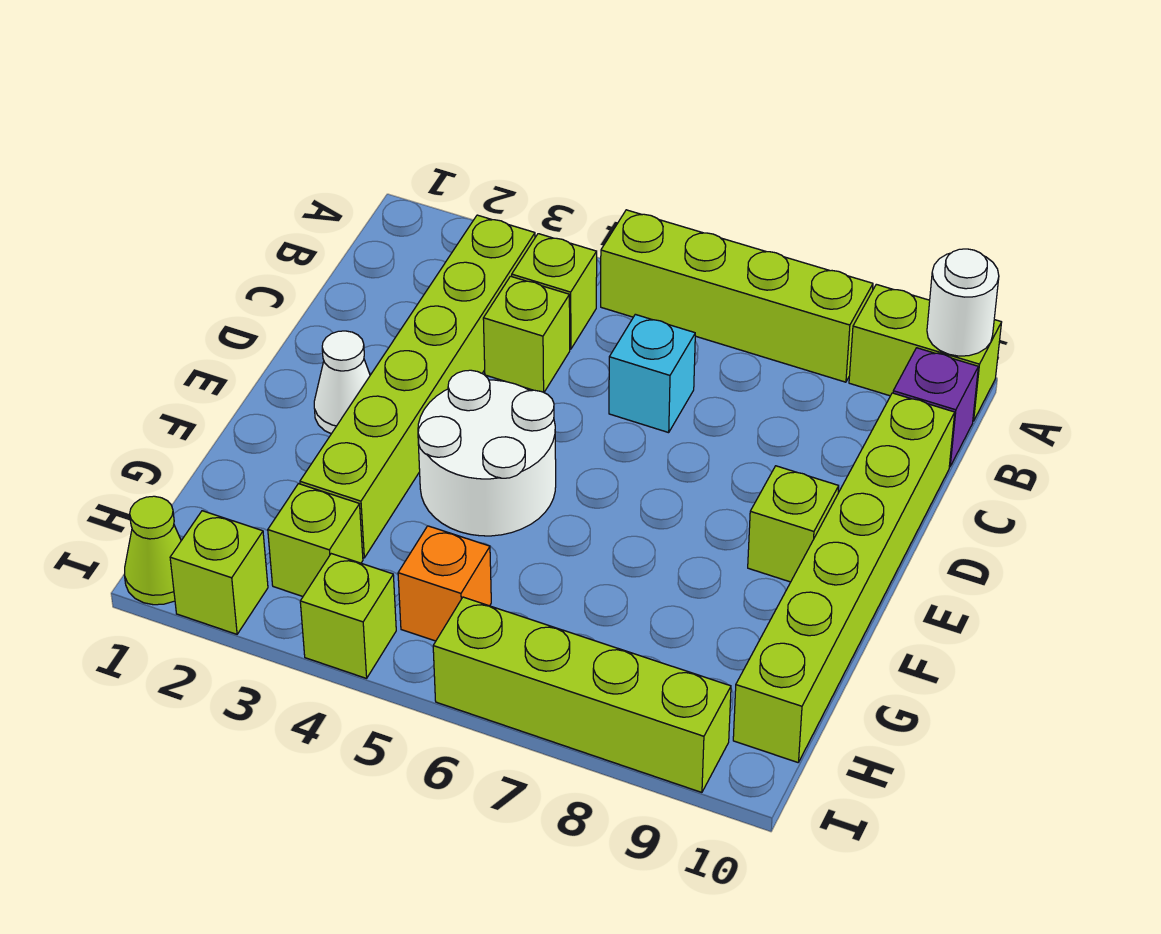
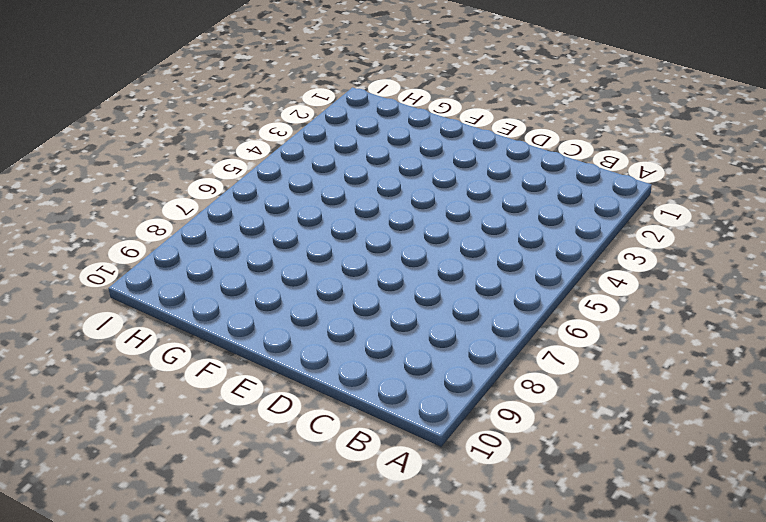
none -> lime brick A5:A8 level 1
none -> lime brick A9:A10 level 1
none -> lime brick B3:G3 level 1

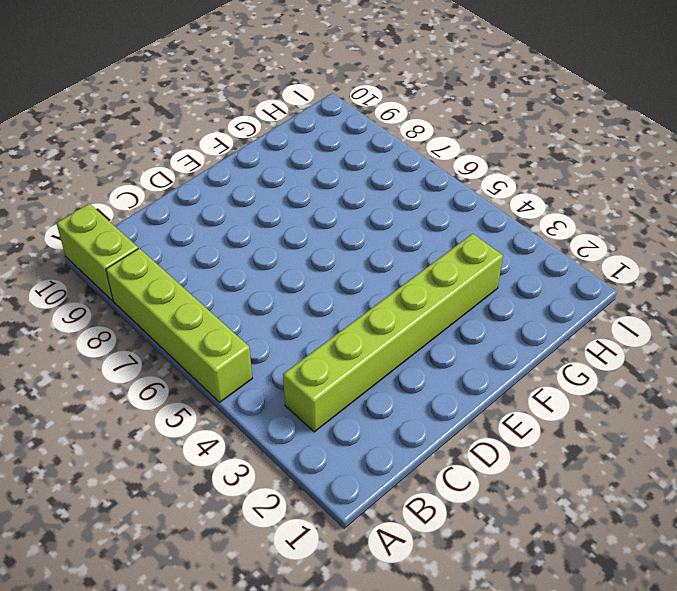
none -> lime brick B4 level 1
none -> purple brick B10 level 1
none -> lime brick C4 level 1

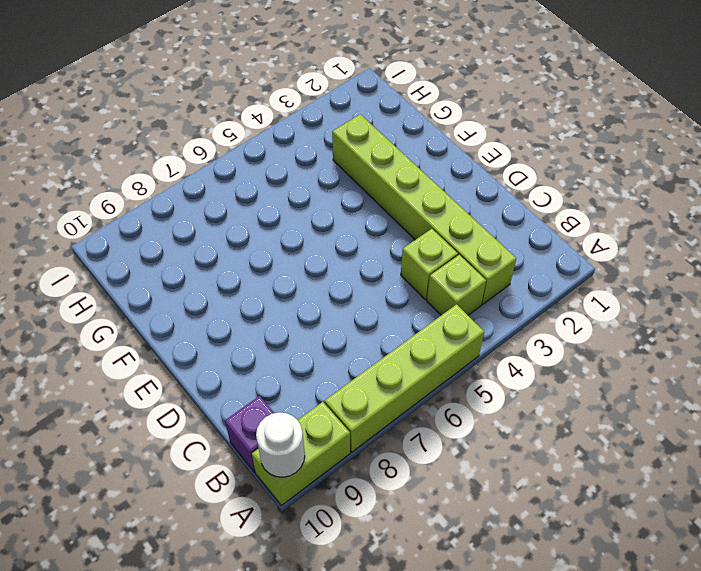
none -> cyan brick C6 level 1
none -> lime brick C10:H10 level 1
none -> white cone E2 level 1

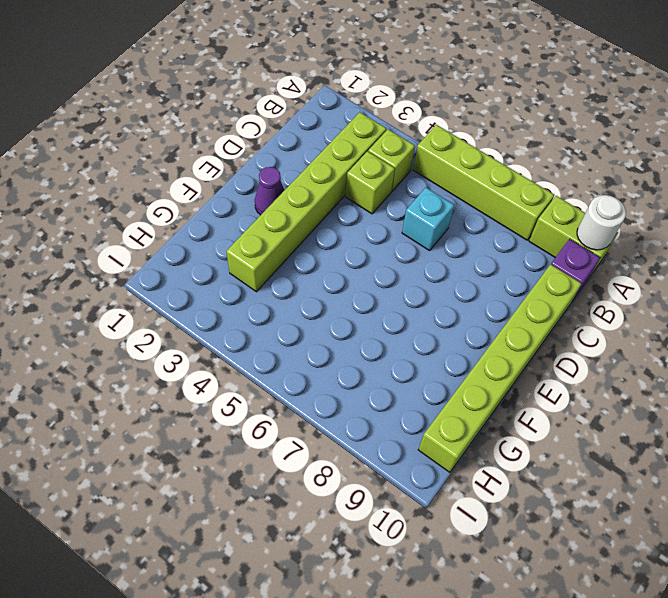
purple cone E2 level 1 -> white cone E2 level 1
none -> white round brick E4:F5 level 1
none -> lime brick E9 level 1
none -> lime brick H3 level 1

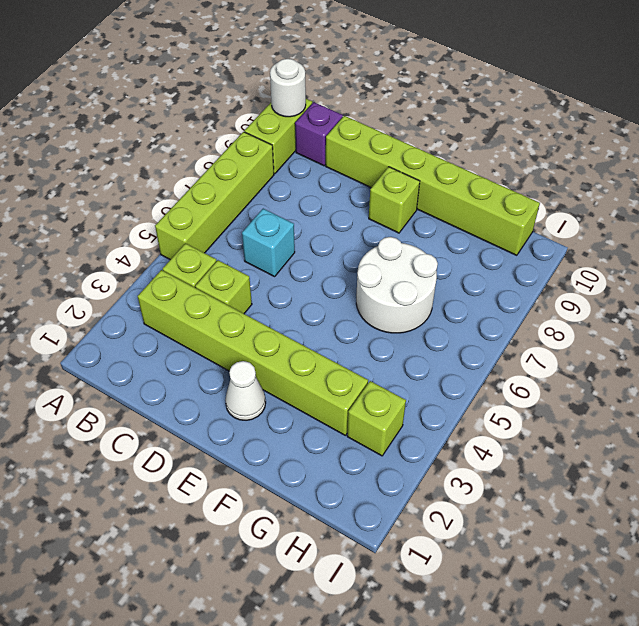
white round brick F6:G7 level 1 -> white round brick E4:F5 level 1
none -> orange brick H5 level 1
none -> lime cone I1 level 1
none -> lime brick I2 level 1

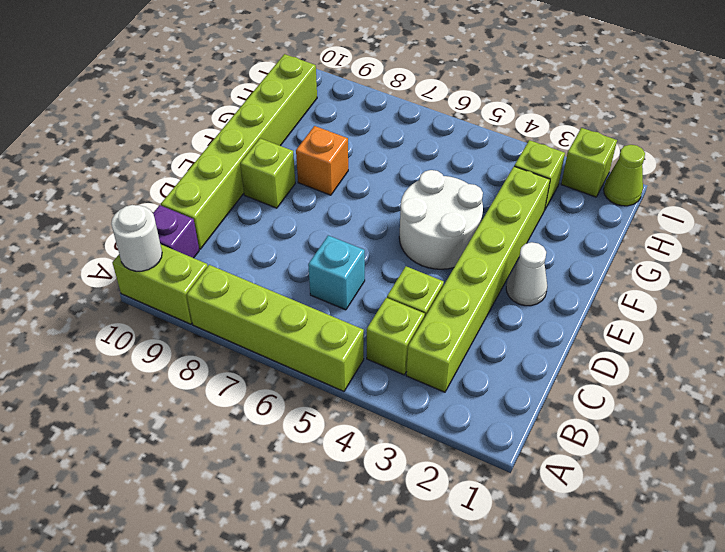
orange brick F8 level 1 -> orange brick H5 level 1
none -> lime brick I4 level 1
none -> lime brick I6:I9 level 1

